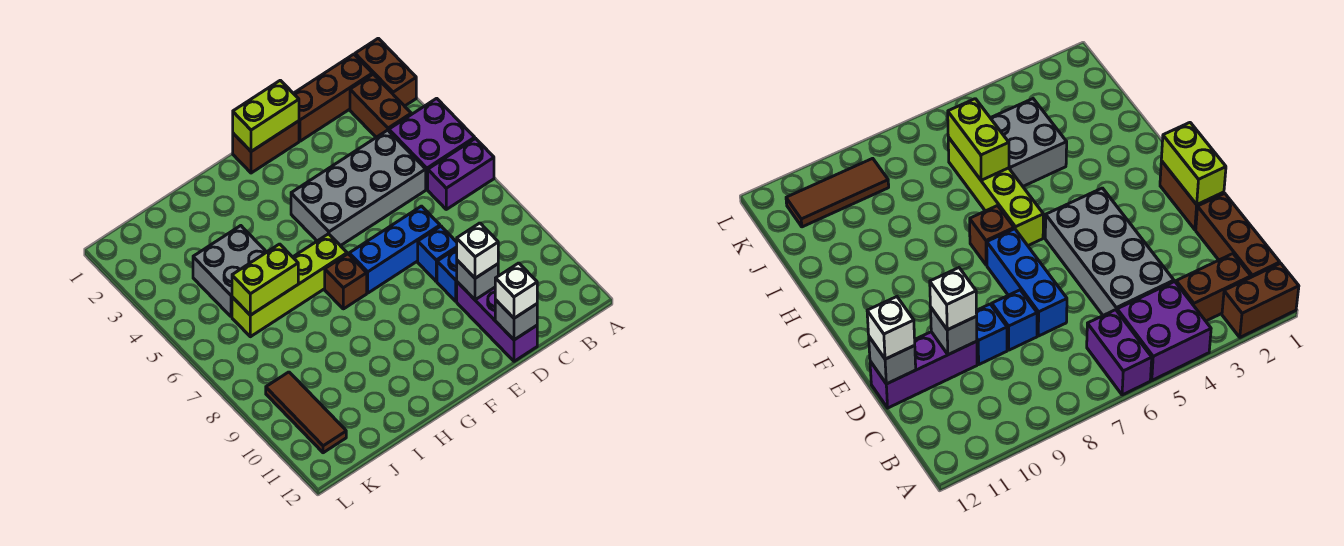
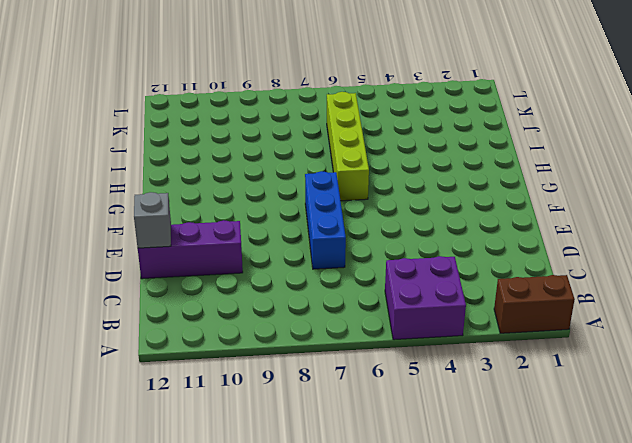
none -> purple brick A6:B6 level 1
none -> brown brick B1:D1 level 1
none -> brown brick B2:B3 level 1

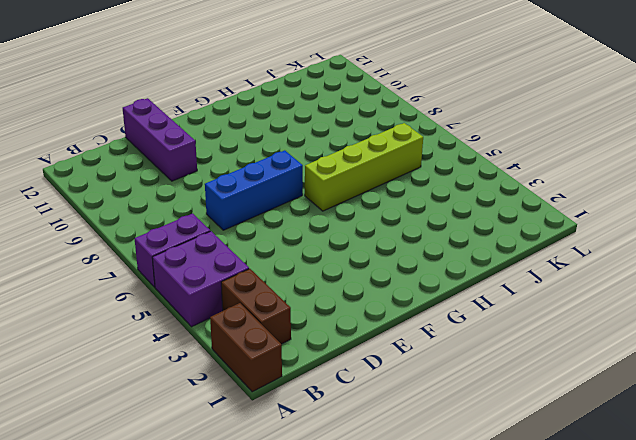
none -> brown brick B1:D1 level 1
none -> grey brick C4:F5 level 1
none -> blue brick D8 level 1

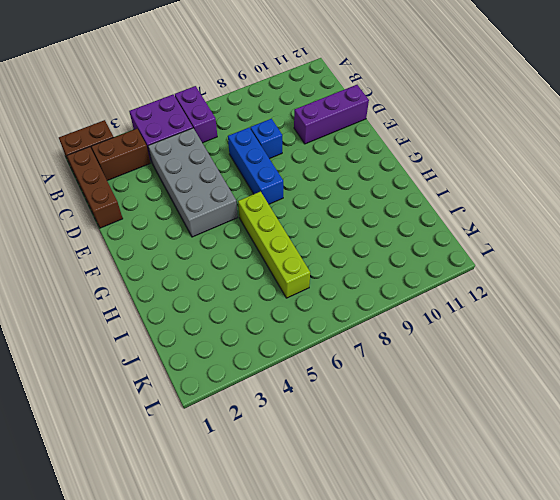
none -> blue brick D9 level 1
none -> brown brick E1:F1 level 1
none -> brown brick G7 level 1

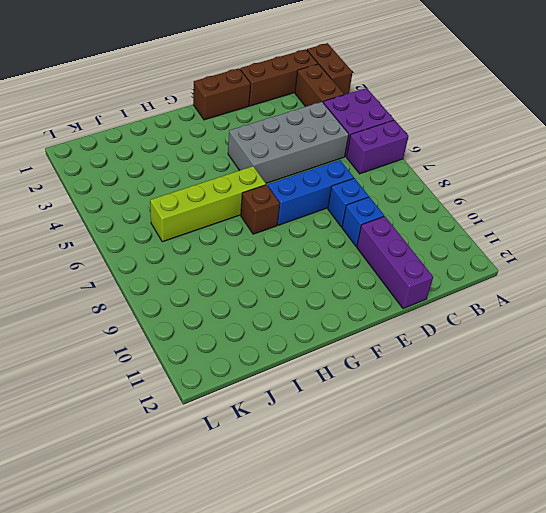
none -> grey brick I4:J5 level 1
none -> brown tile K9:K11 level 1
none -> grey brick D10 level 2

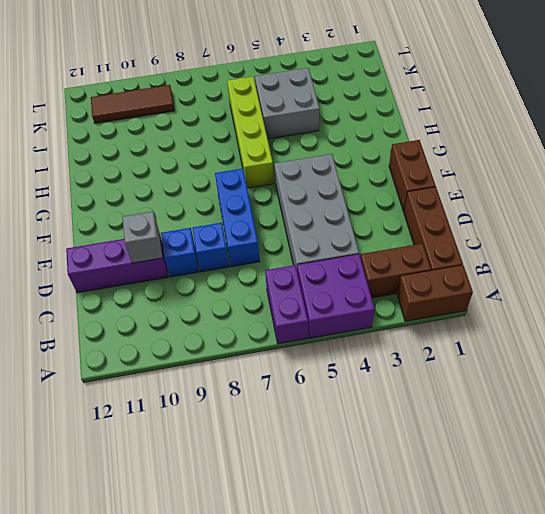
none -> brown brick G7 level 1
none -> grey brick D12 level 2
none -> lime brick E1:F1 level 2

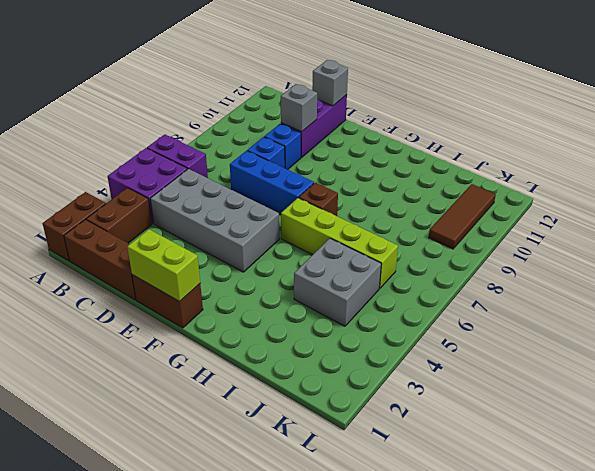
none -> lime brick I6:J6 level 2
none -> white brick D10 level 3
none -> white brick D12 level 3

